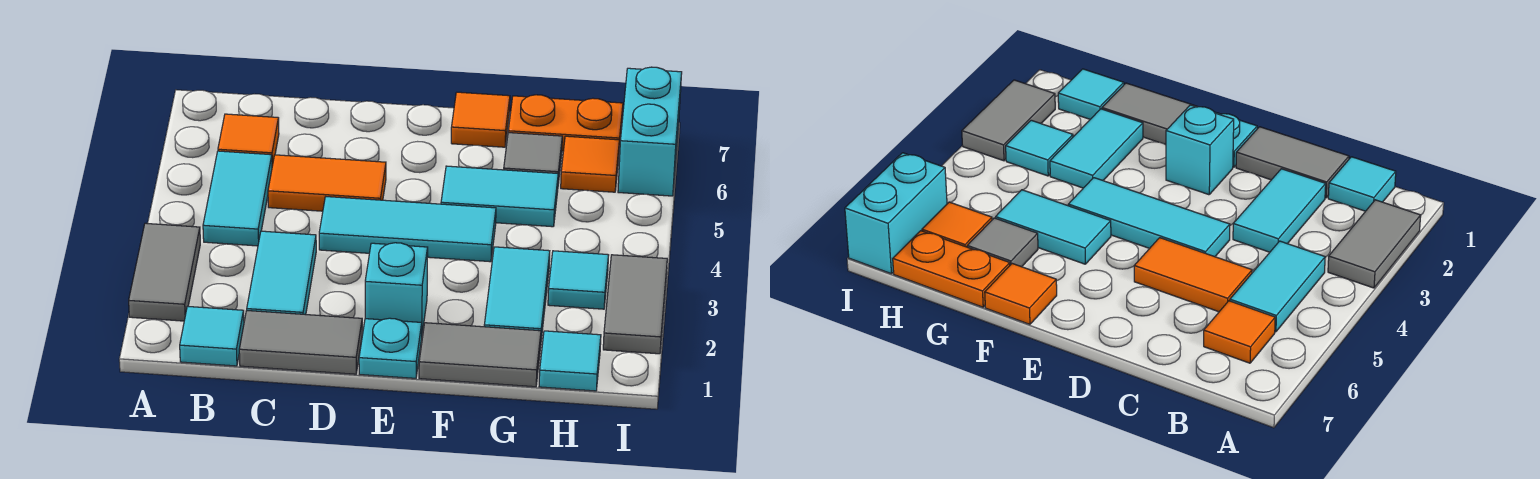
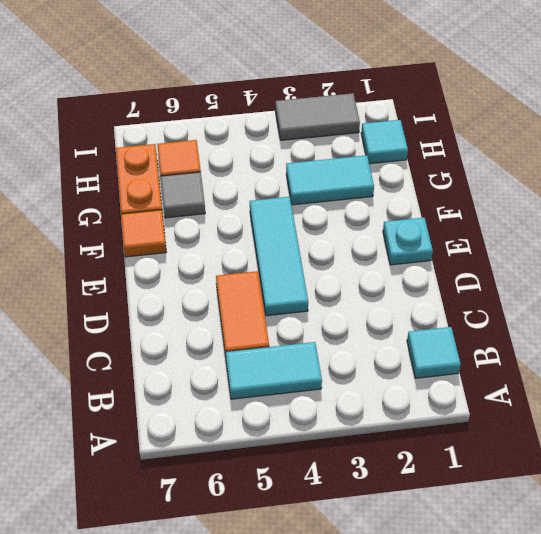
none -> grey tile A2:A3 level 1
none -> orange tile B6 level 1
none -> grey tile C1:D1 level 1

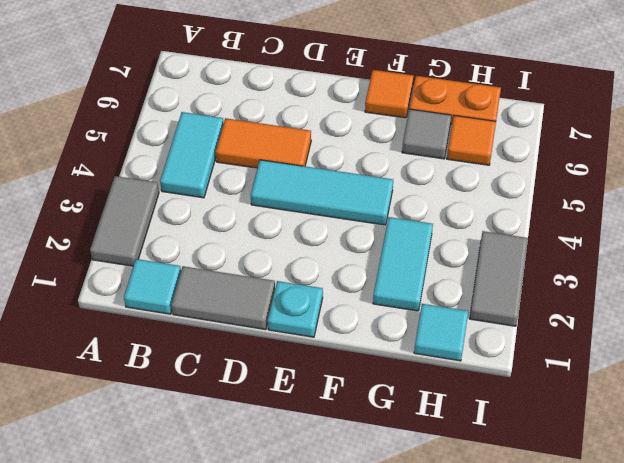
none -> orange tile B6 level 1
none -> cyan tile C2:C3 level 1
none -> cyan brick E2 level 1

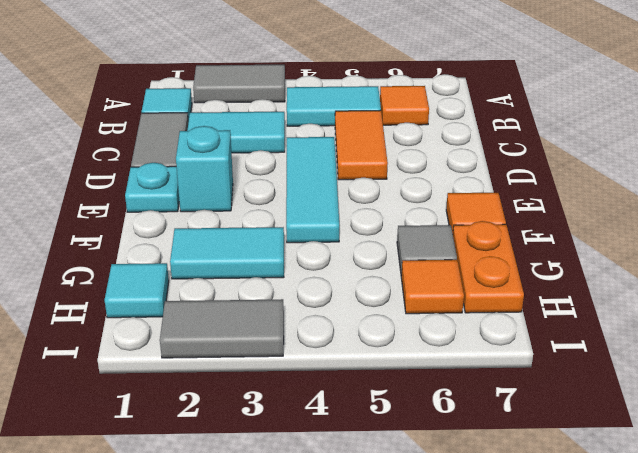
none -> grey tile F1:G1 level 1
none -> cyan tile F5:G5 level 1
none -> cyan tile H3 level 1

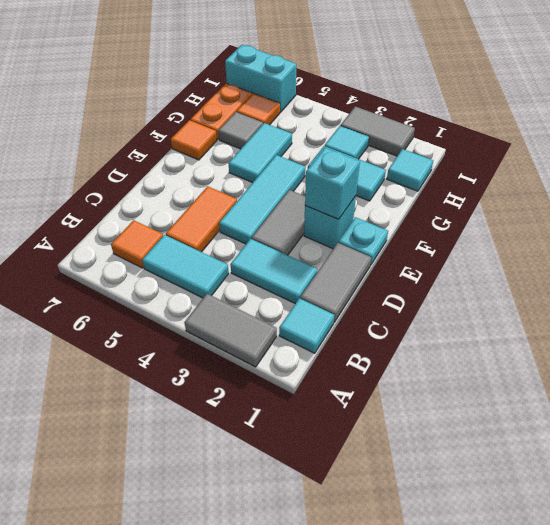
grey tile D3:E3 level 1 -> grey tile F1:G1 level 1
cyan brick E2 level 2 -> none

